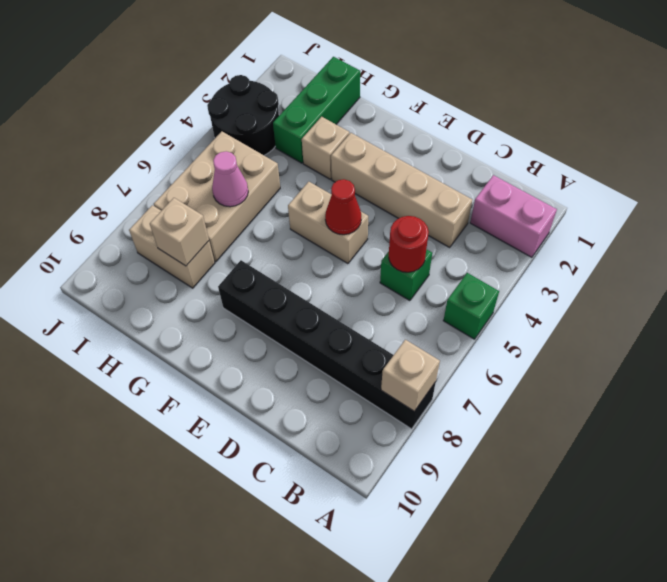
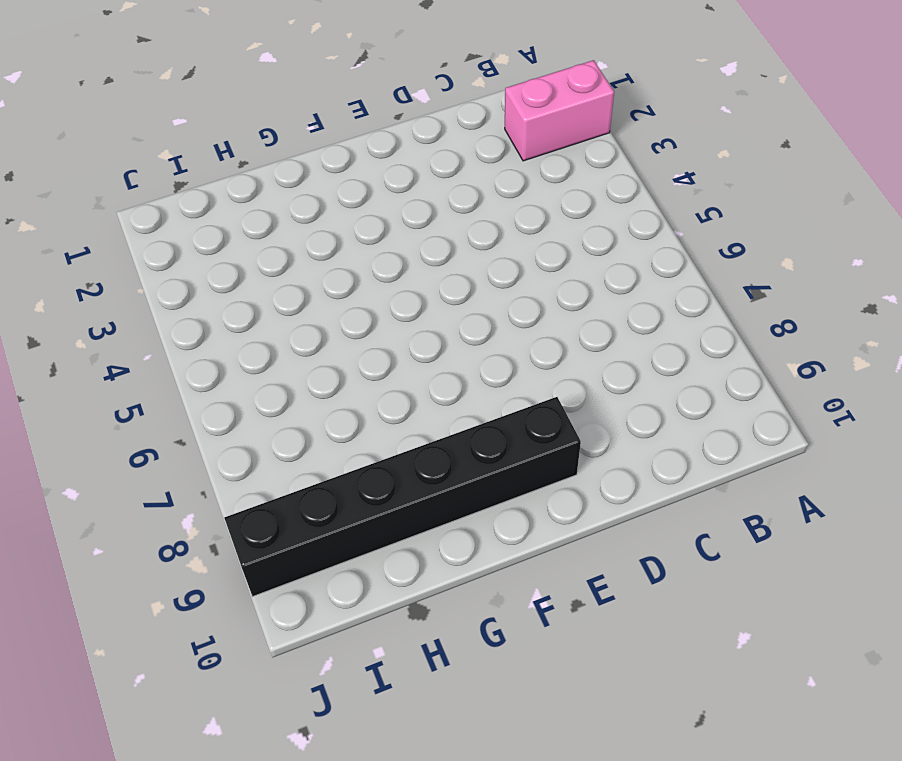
black brick E9:J9 level 1 -> black brick A8:F8 level 1
none -> green brick A5 level 1
none -> tan brick C3:F3 level 1
none -> green brick C5 level 1

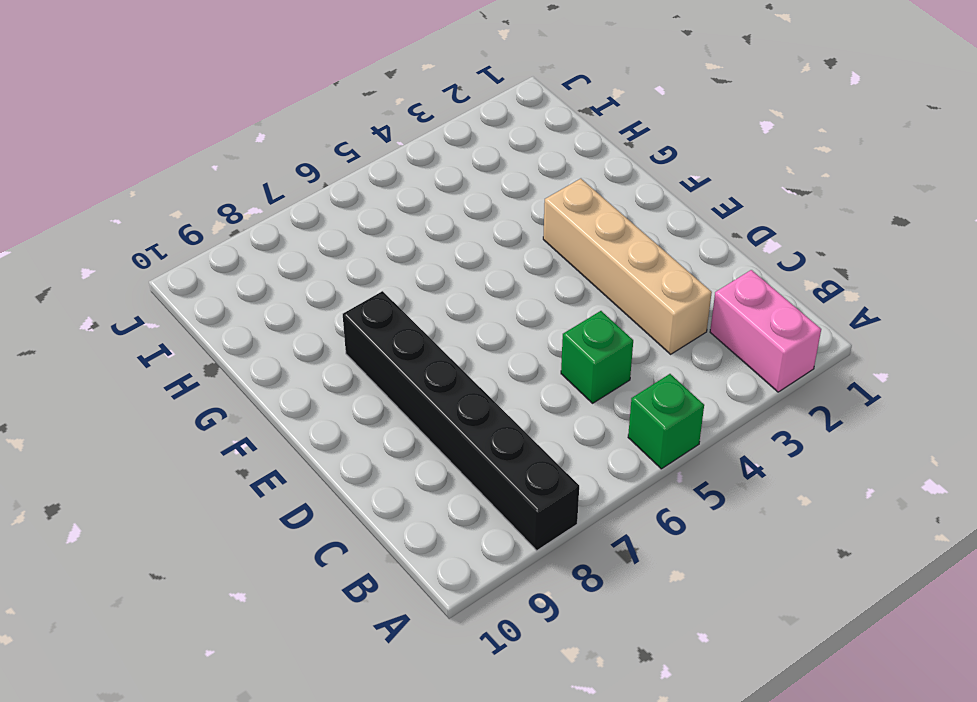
none -> tan brick E5:F5 level 1
none -> tan brick G3 level 1
none -> green brick H1:H3 level 1

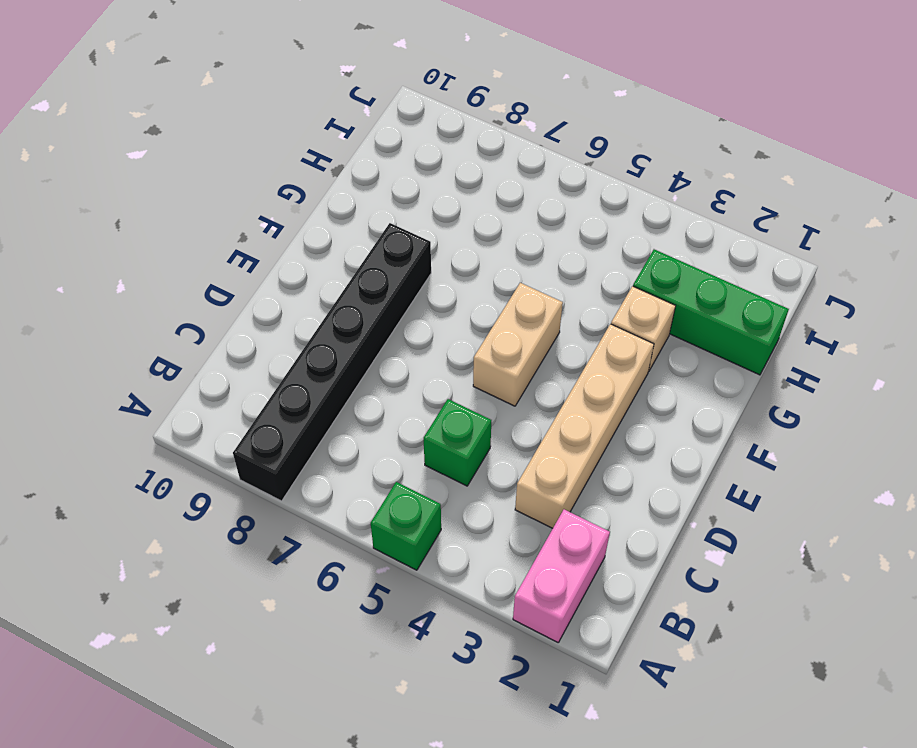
none -> tan brick H5:I7 level 1
none -> tan brick H8:I8 level 1
none -> black round brick I3:J4 level 1

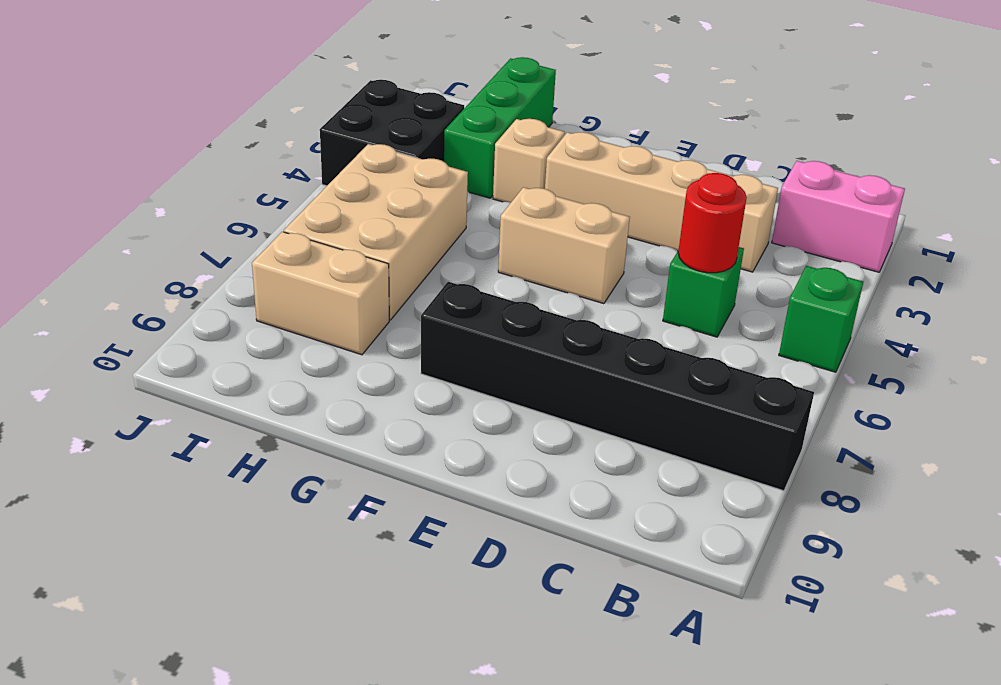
black brick I3:J4 level 1 -> black round brick I3:J4 level 1
none -> tan brick A8 level 2
none -> red cone E5 level 2
none -> pink cone H6 level 2

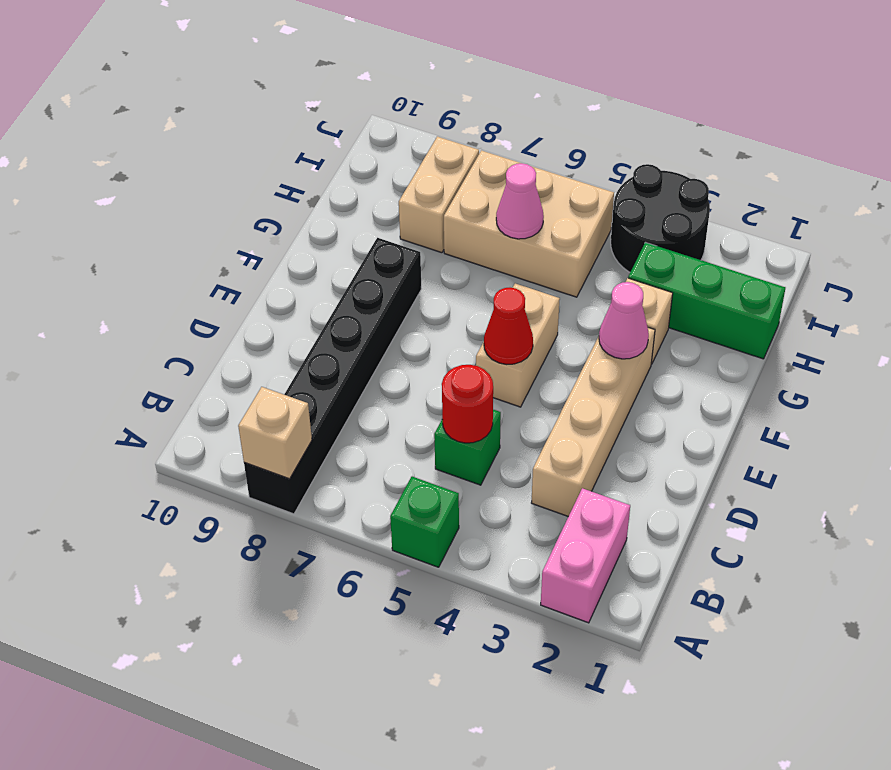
pink cone F3 level 2 -> none
none -> tan brick H8 level 2

